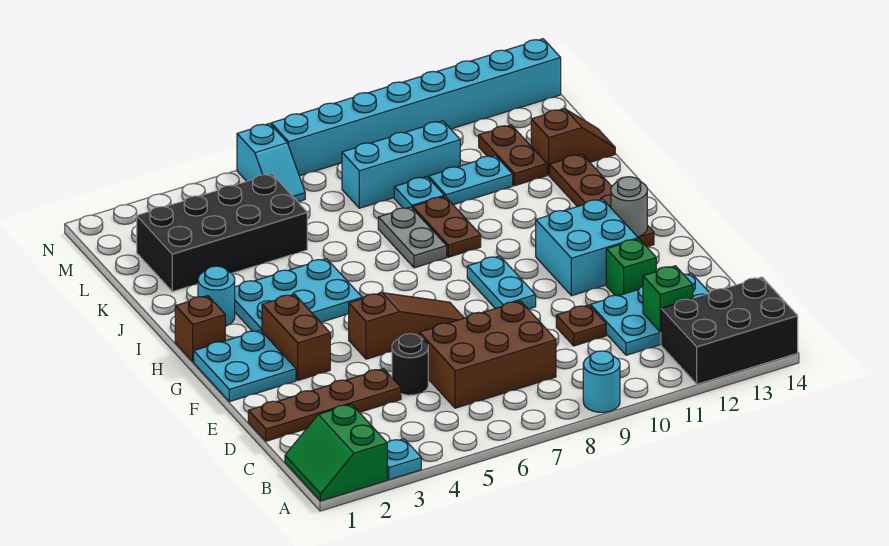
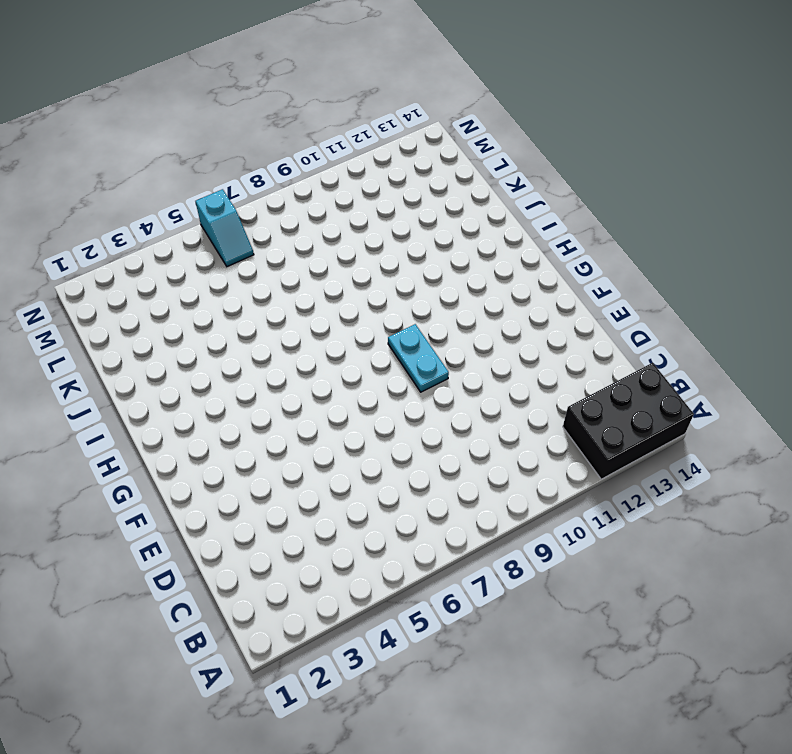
none -> green slope A1:B2 level 1 top 2
none -> cyan plate A3 level 1
none -> cyan round brick A9 level 1
none -> brown brick C6:D8 level 1

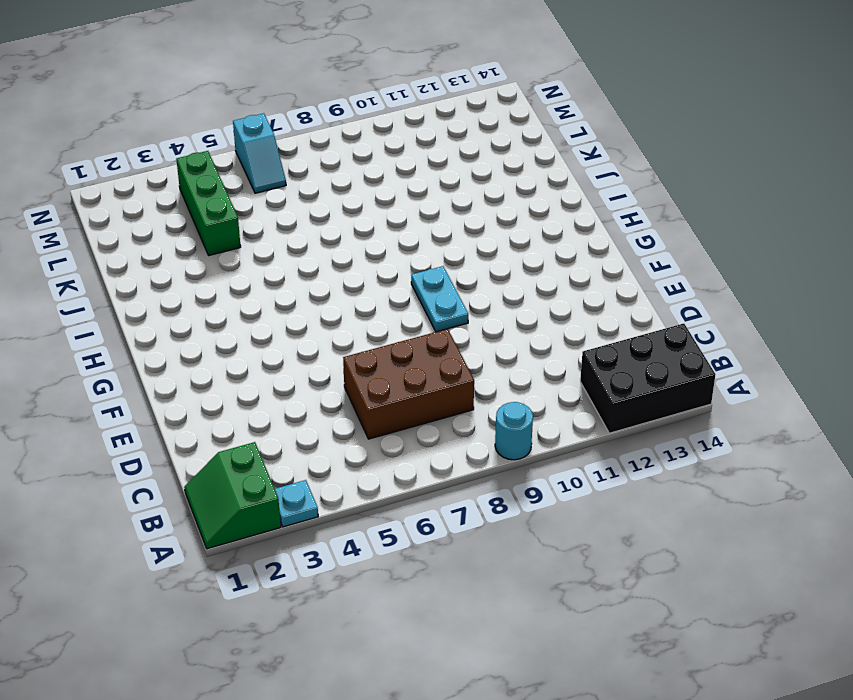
green brick K4:M4 level 1 -> black brick K2:L5 level 1
none -> cyan plate C11:D13 level 1
none -> brown plate D1:D4 level 1
none -> black round brick D5 level 1
none -> brown plate D10 level 1

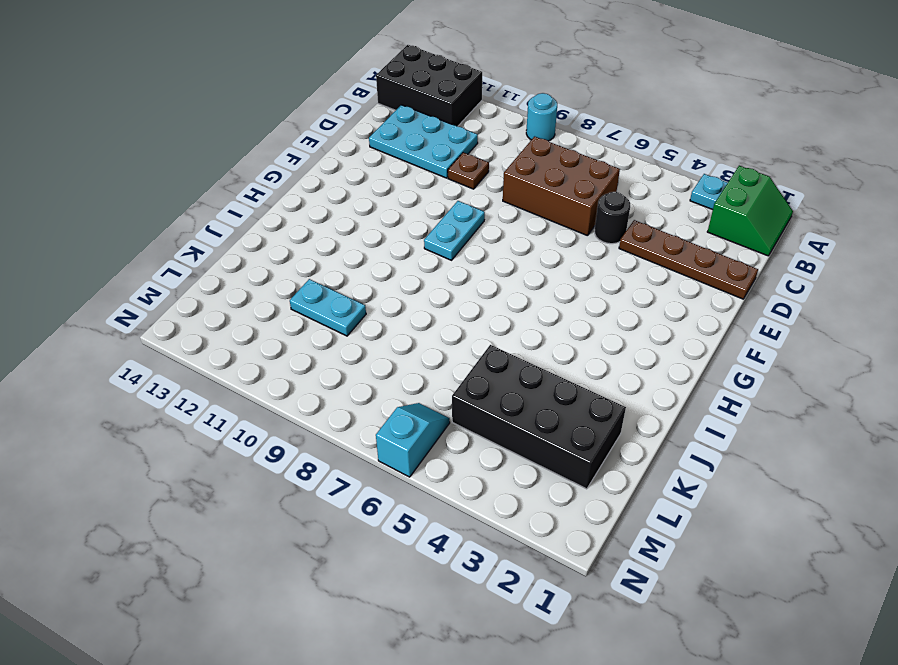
none -> green brick E12 level 1
none -> cyan plate F1:G2 level 1
none -> brown brick F3:G3 level 1
none -> brown slope F5:F7 level 1 top 5

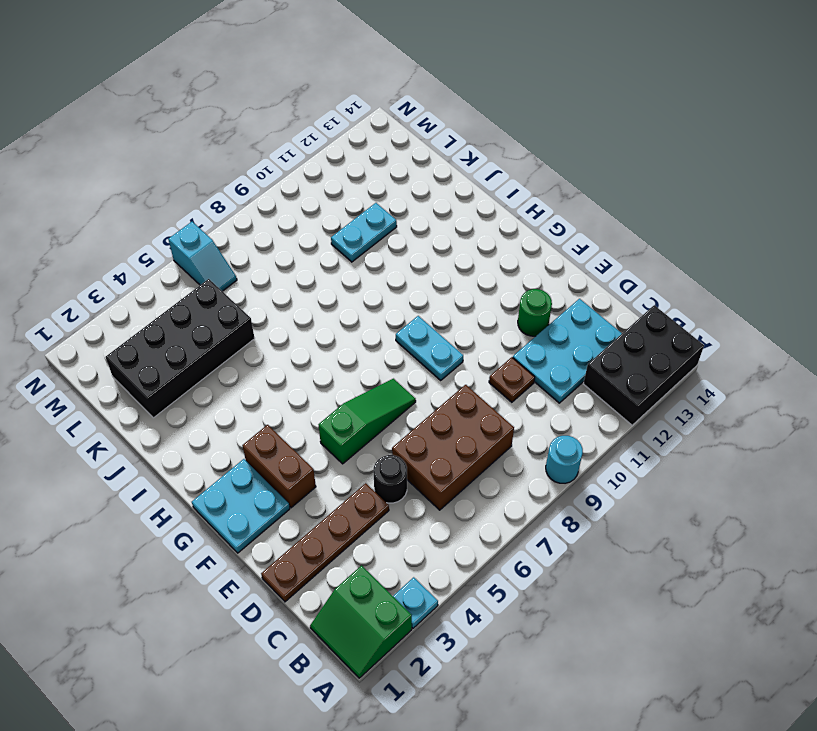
green round brick E12 level 1 -> green brick E12 level 1
green slope F5:F7 level 1 top 5 -> brown slope F5:F7 level 1 top 5
none -> cyan brick F11:G12 level 1
none -> brown plate G13:J13 level 1
none -> brown brick H1 level 1
none -> cyan plate H3:I5 level 1

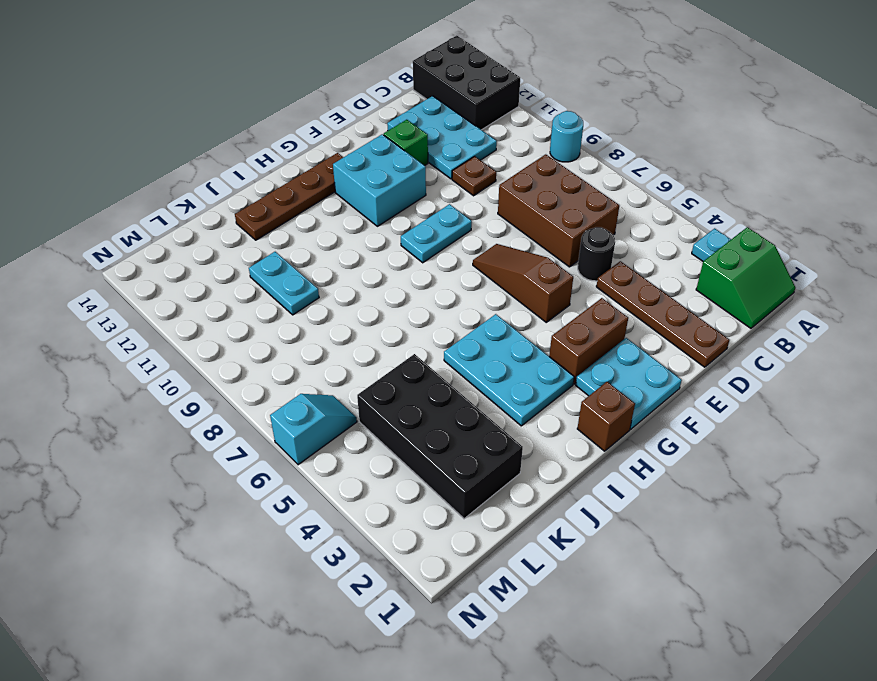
none -> cyan round brick I2 level 1
none -> grey plate I8:J8 level 1
none -> brown plate I9:J9 level 1
none -> cyan plate K9 level 1

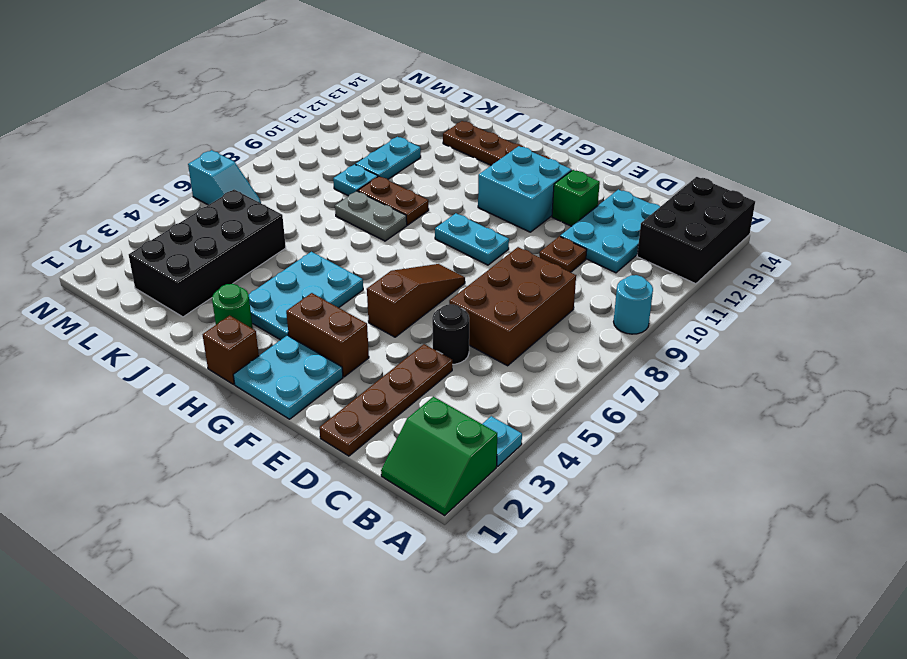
green round brick I2 level 1 -> cyan round brick I2 level 1
none -> brown plate K12:L12 level 1
none -> brown slope K13:K14 level 1 top 13
none -> cyan brick L8:L10 level 1
none -> cyan brick N7:N14 level 1

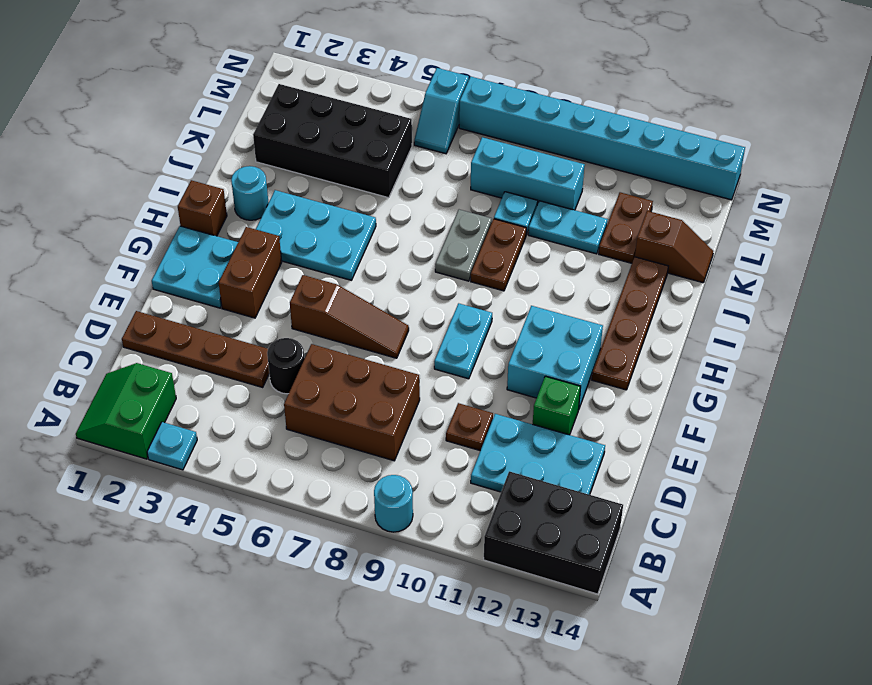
none -> green brick C12 level 2
none -> grey round brick G13 level 2

